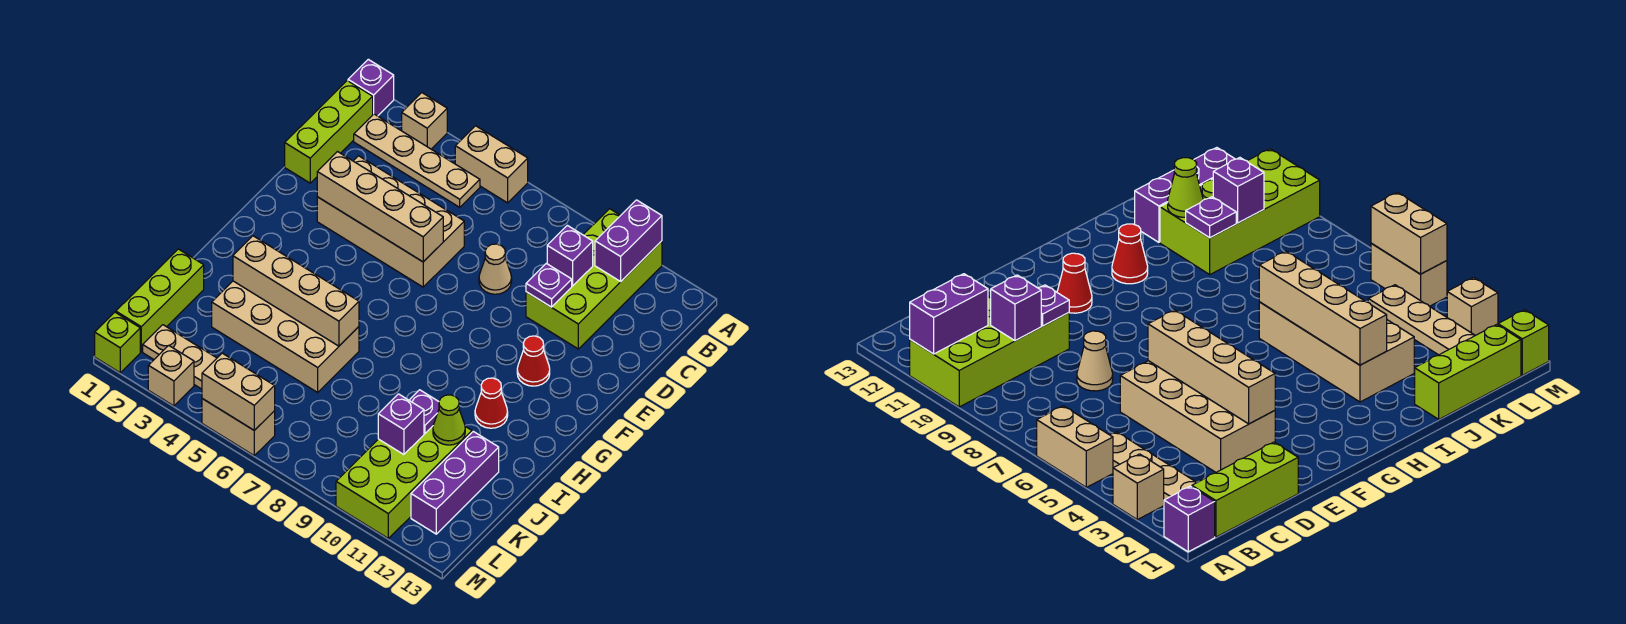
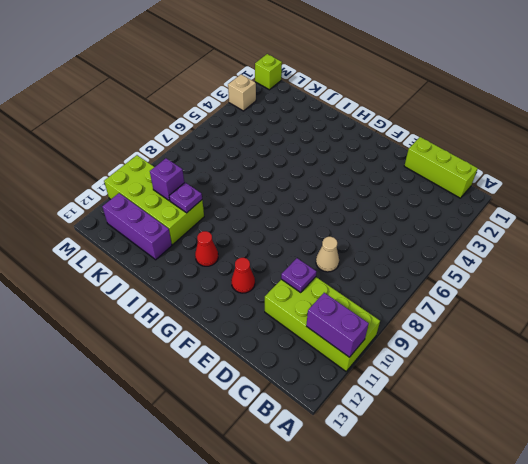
none -> purple brick A1 level 1
none -> tan brick A3 level 1
none -> tan brick A5:A6 level 1

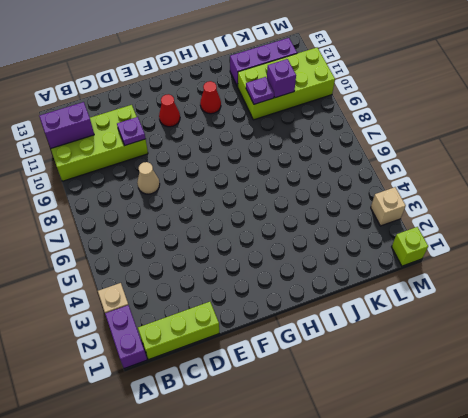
purple brick A1:A2 level 1 -> purple brick A1 level 1
none -> tan brick A5:A6 level 1
none -> tan plate B2:B5 level 1
none -> tan brick D3:E6 level 1

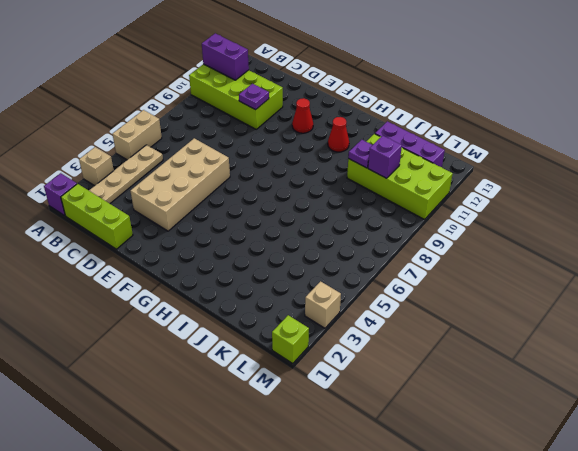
none -> tan cone D8 level 1
none -> tan brick I3:J6 level 1
none -> lime brick J1:L1 level 1

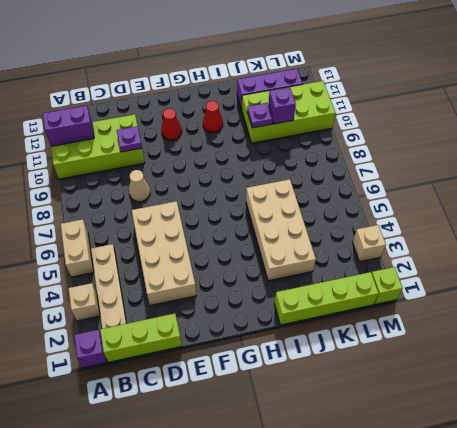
lime brick I1:L1 level 1 -> lime brick J1:L1 level 1
none -> tan plate L2:L5 level 1
none -> tan brick M5:M6 level 1
none -> purple brick C10 level 2

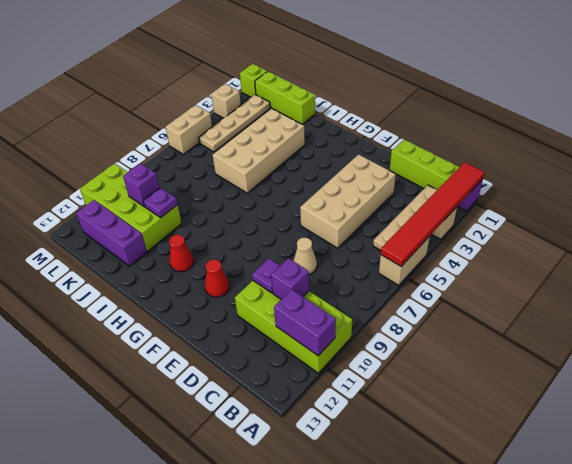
red tile A1:A6 level 2 -> none
none -> tan brick E3:E6 level 2
none -> tan brick I3:I6 level 2
none -> lime cone J11 level 2

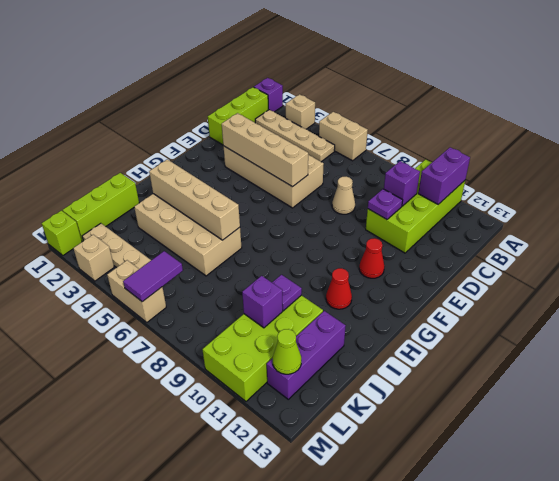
purple tile L6:M6 level 2 -> tan brick M5:M6 level 2
lime cone L12 level 2 -> lime cone J11 level 2

